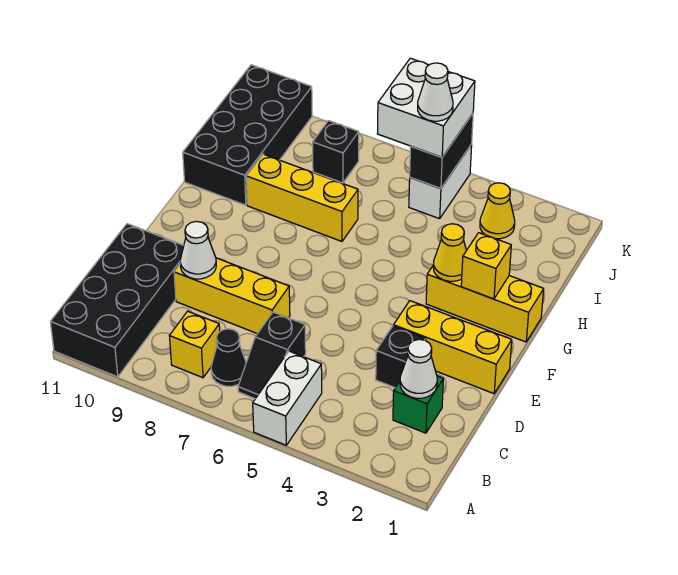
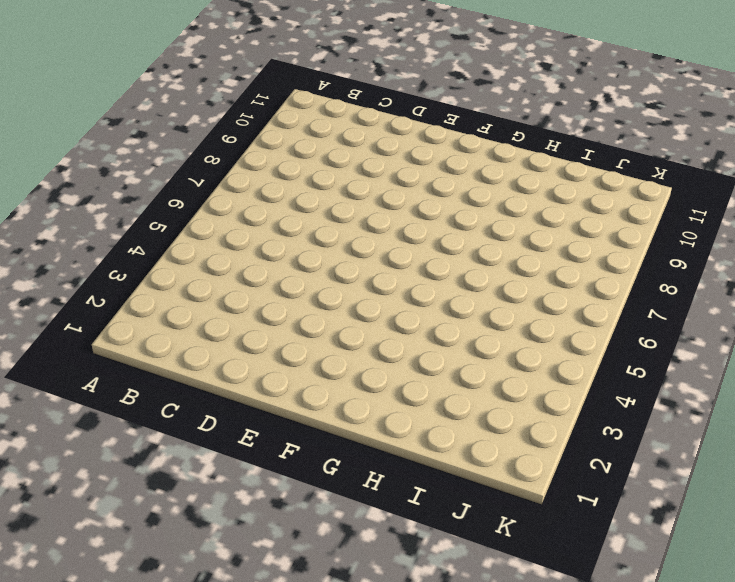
none -> white brick A5:B5 level 1
none -> black brick A10:D11 level 1
none -> black slope B6:C6 level 1 top C

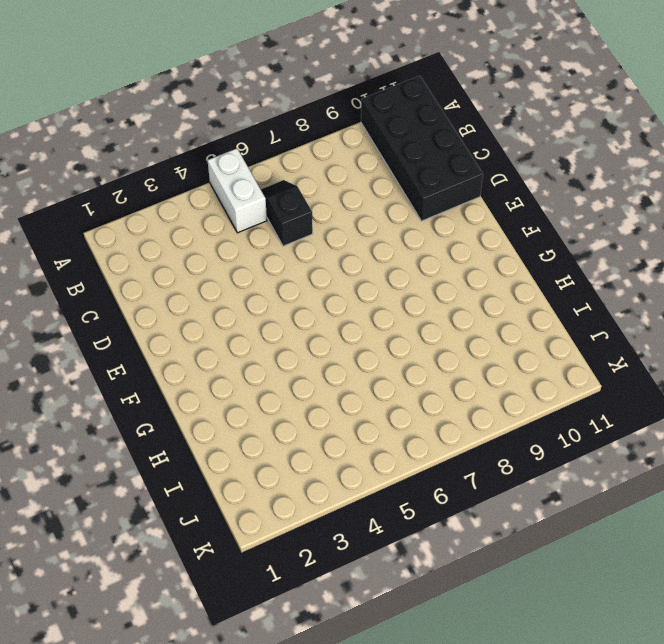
none -> black cone B7 level 1
none -> yellow brick B8 level 1
none -> green brick C2 level 1

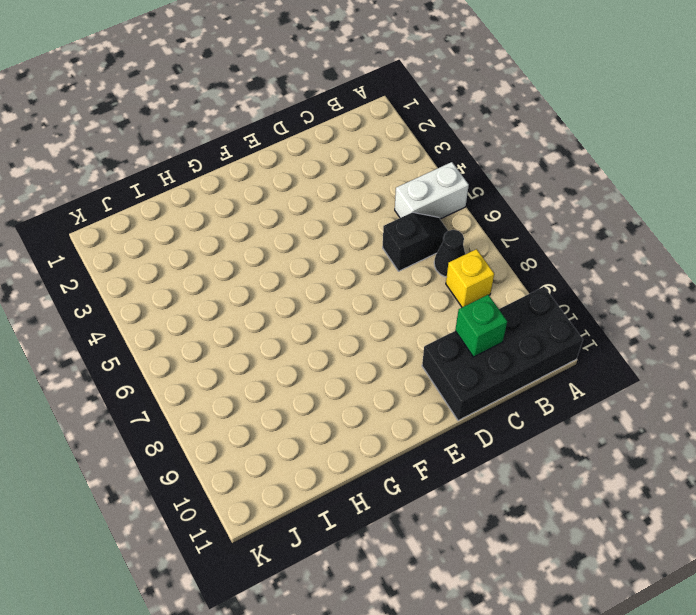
green brick C10 level 2 -> green brick C2 level 1
none -> black brick D3 level 1
none -> yellow brick D7:D9 level 1
none -> yellow brick E1:E3 level 1

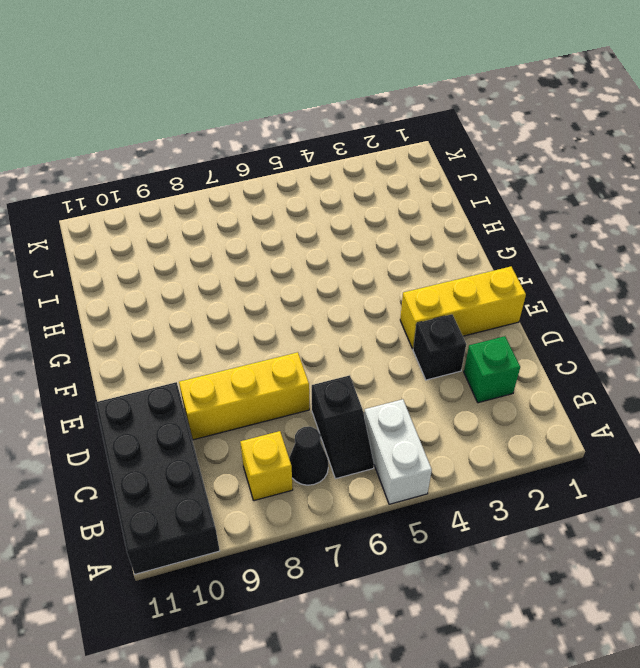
none -> yellow brick G1:G3 level 1
none -> yellow brick H7:H9 level 1
none -> black brick H10:K11 level 1

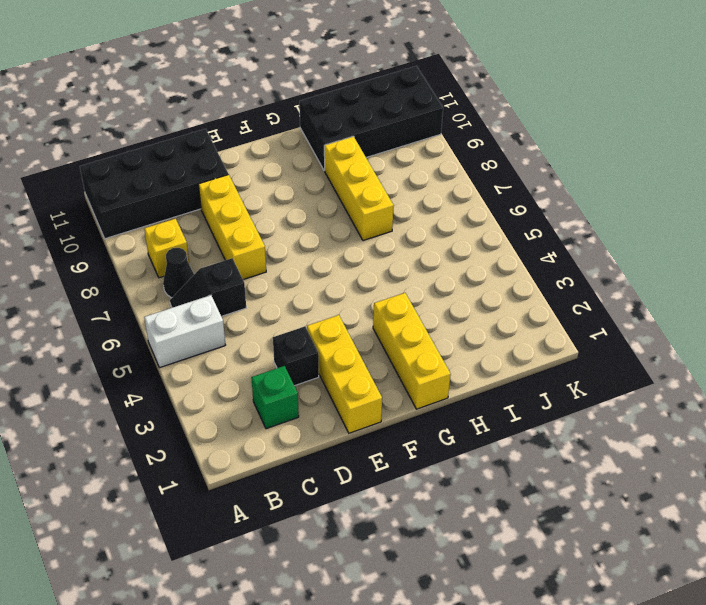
none -> yellow cone J3 level 1
none -> white brick J5:K5 level 1
none -> black brick J8 level 1

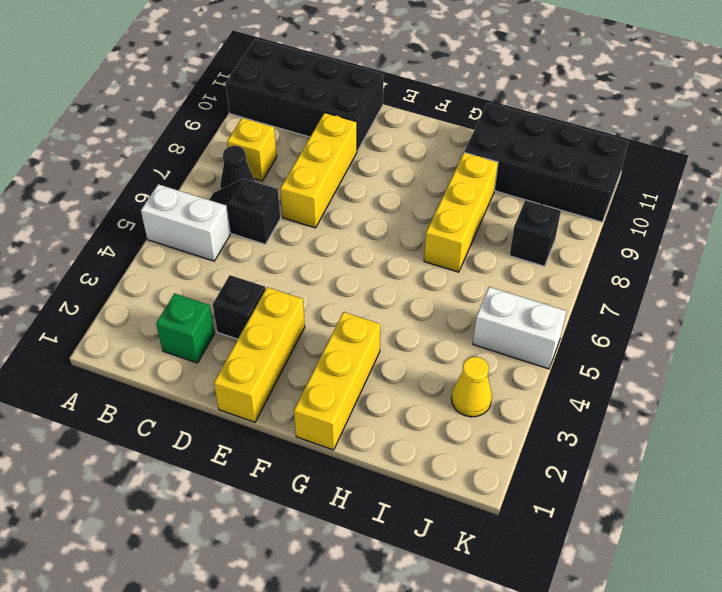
none -> white cone C2 level 2
none -> white cone D9 level 2
none -> yellow brick G2 level 2

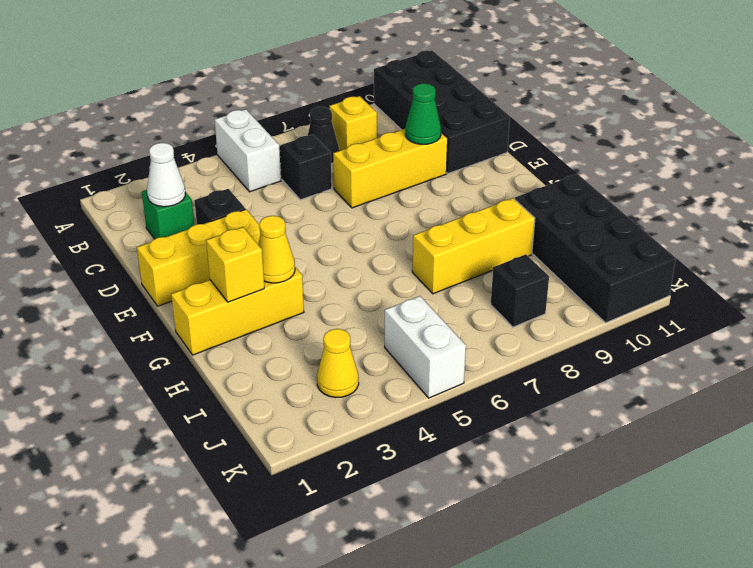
green cone D9 level 2 -> white cone D9 level 2
none -> black brick J5:K5 level 2
none -> white brick J5:K6 level 3
none -> white cone J5 level 4

